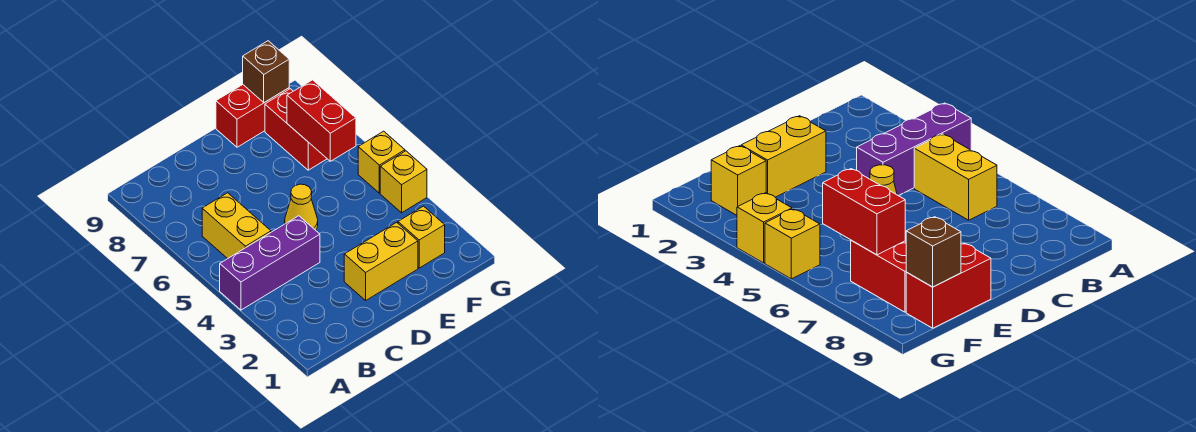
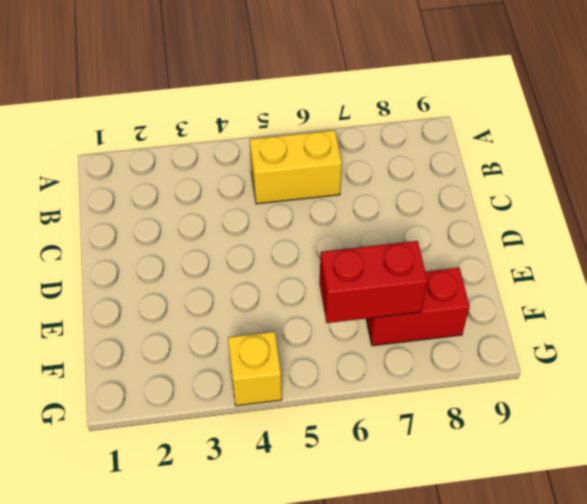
none -> purple brick A4:C4 level 1
none -> yellow brick D2:E2 level 1

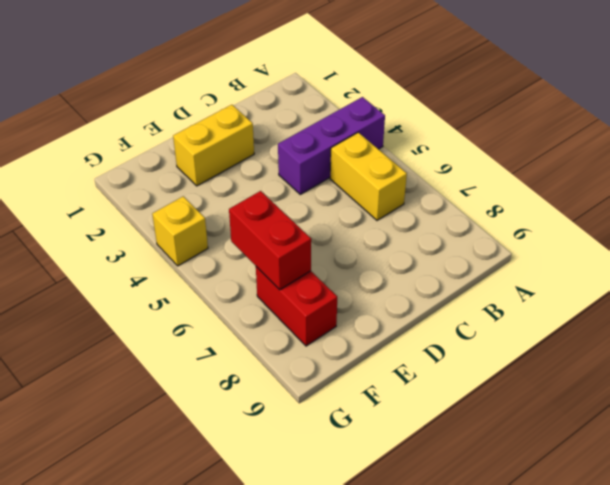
none -> yellow cone D5 level 1
none -> red brick E9:F9 level 1

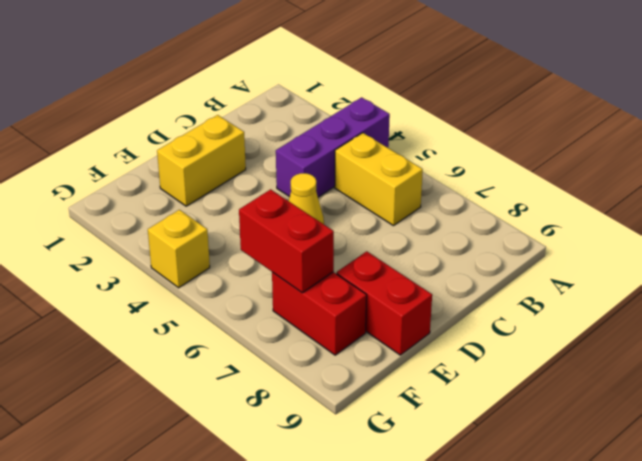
red brick E8:E9 level 1 -> red brick E9:F9 level 1
none -> yellow brick F2 level 1
none -> yellow brick G5 level 1

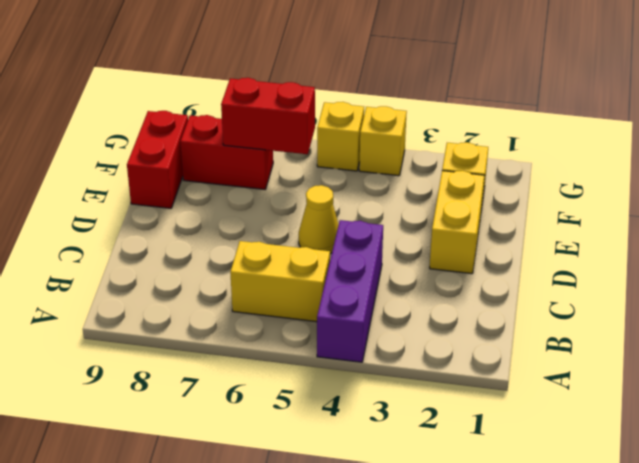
none -> brown brick F9 level 2

